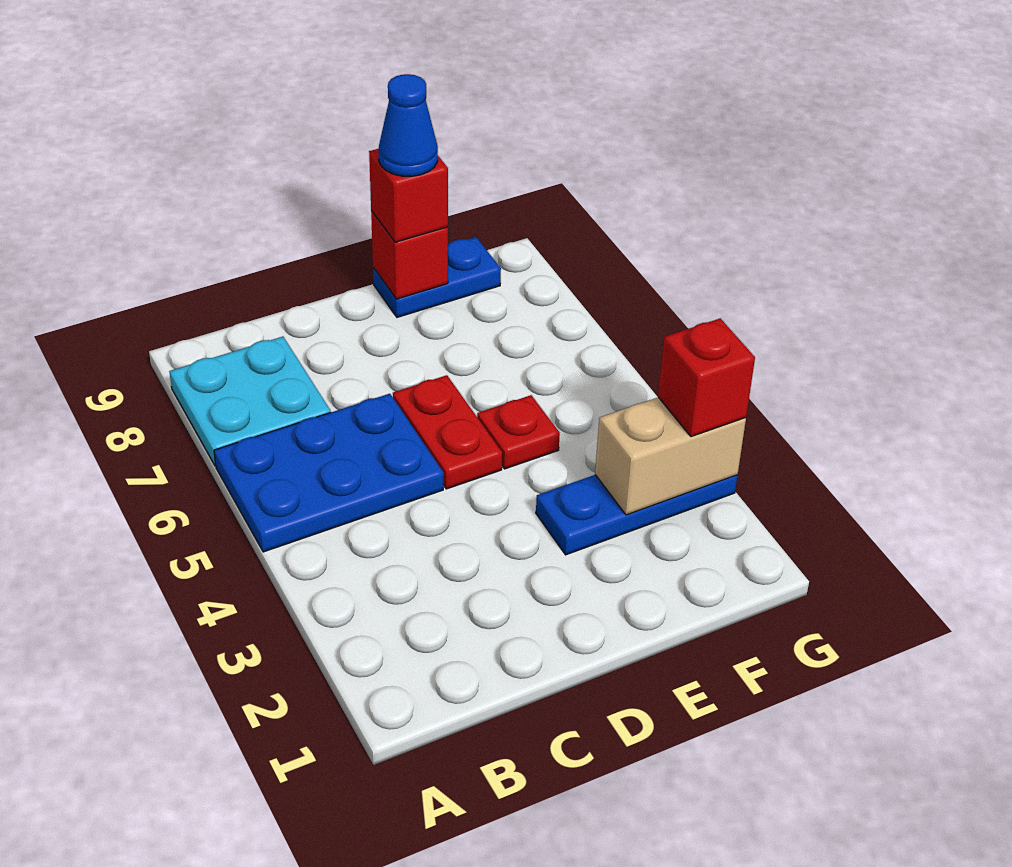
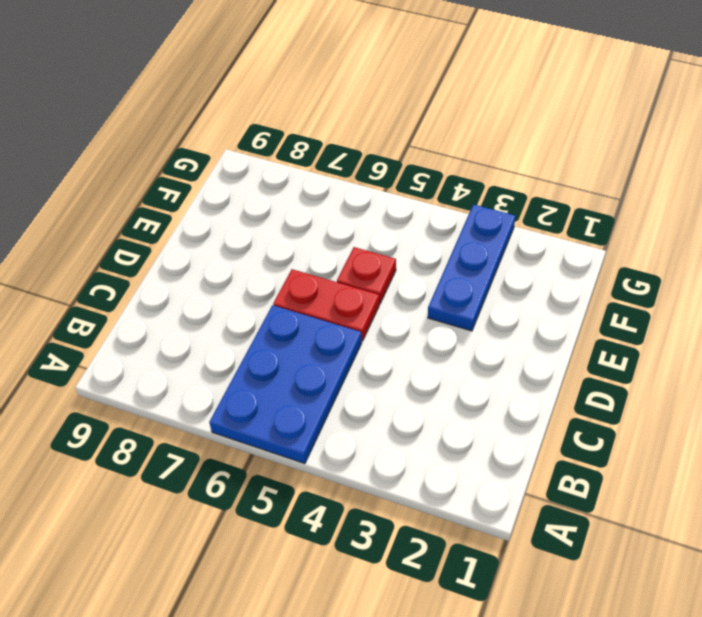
none -> cyan plate A7:B8 level 1
none -> blue plate E9:F9 level 1

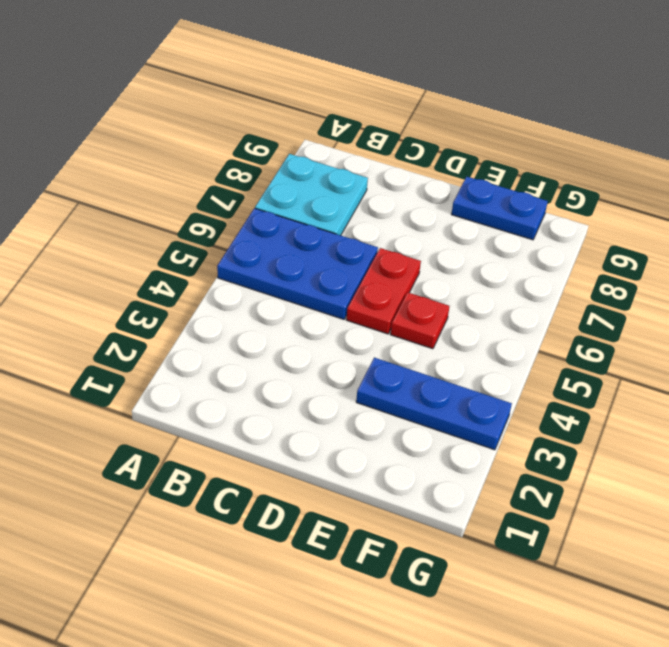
none -> red brick E9 level 2
none -> tan brick F3:G3 level 2

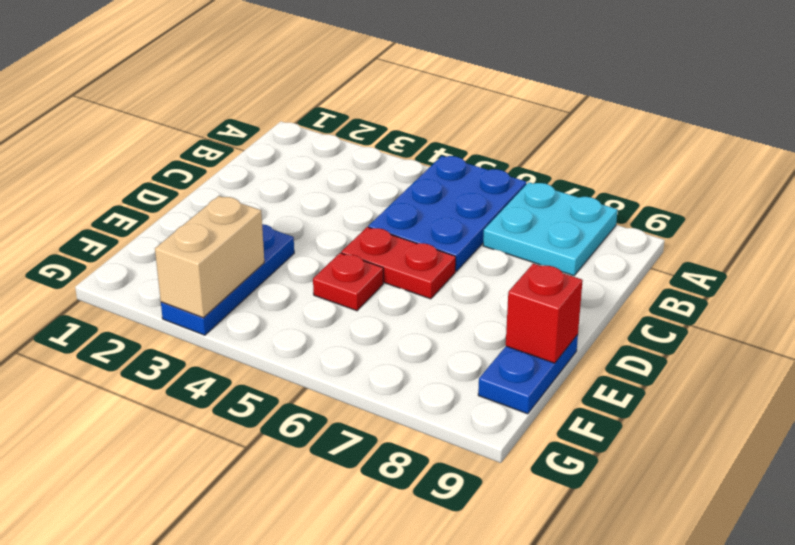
none -> red brick E9 level 3
none -> red brick G3 level 3

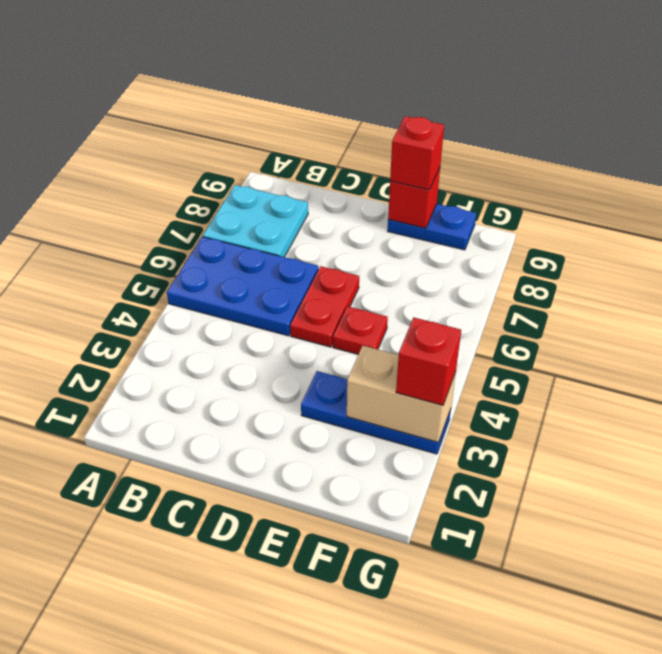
none -> blue cone E9 level 4

